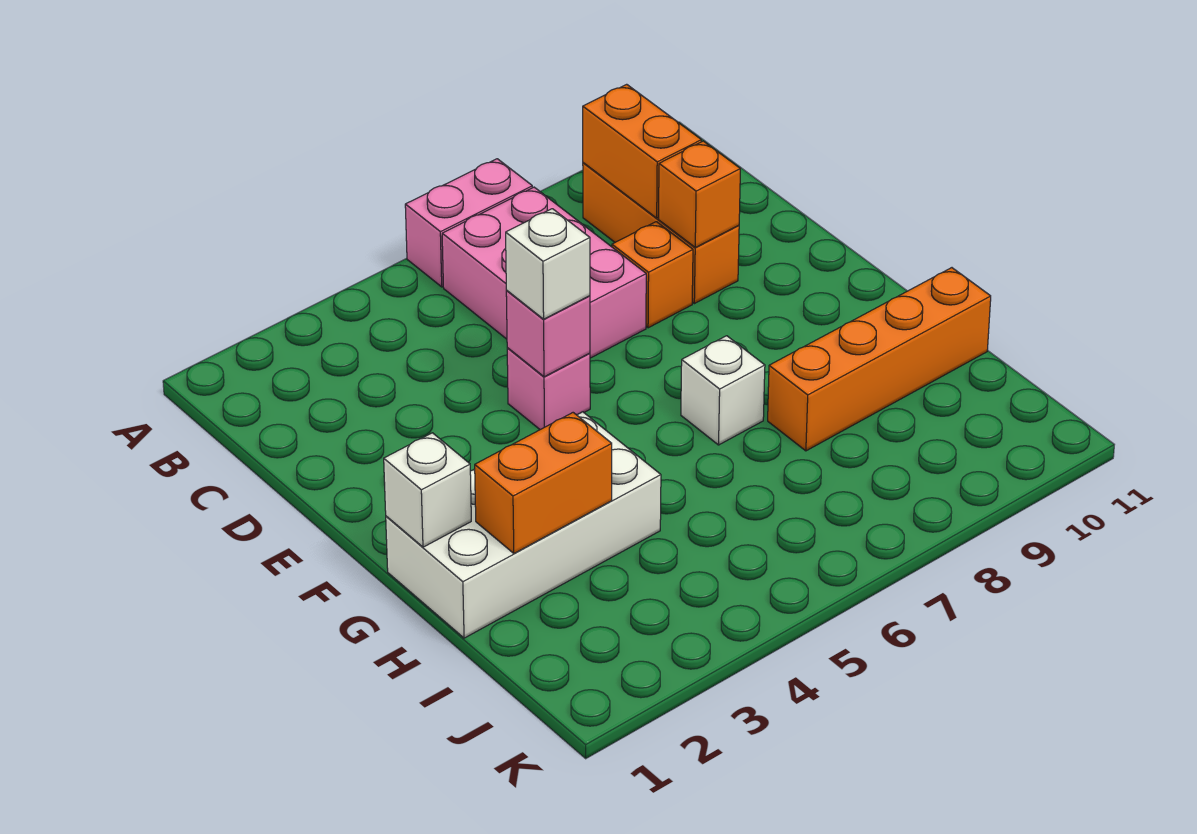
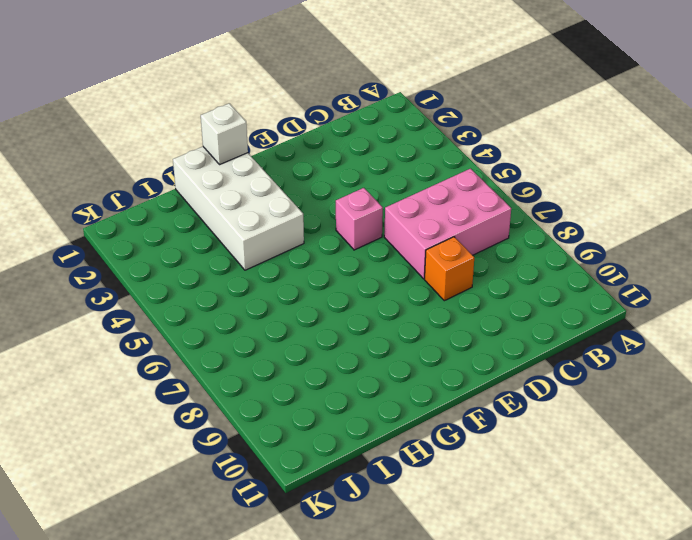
none -> pink brick A6:A7 level 1
none -> orange brick B9:D9 level 1
none -> white brick G7 level 1

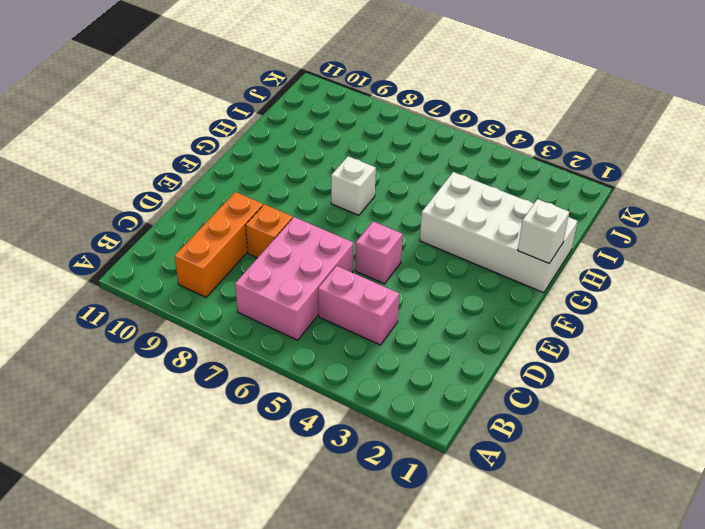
pink brick C4:C5 level 1 -> pink brick A6:A7 level 1
none -> orange brick H8:H11 level 1
none -> orange brick B9:C9 level 2
none -> orange brick D9 level 2

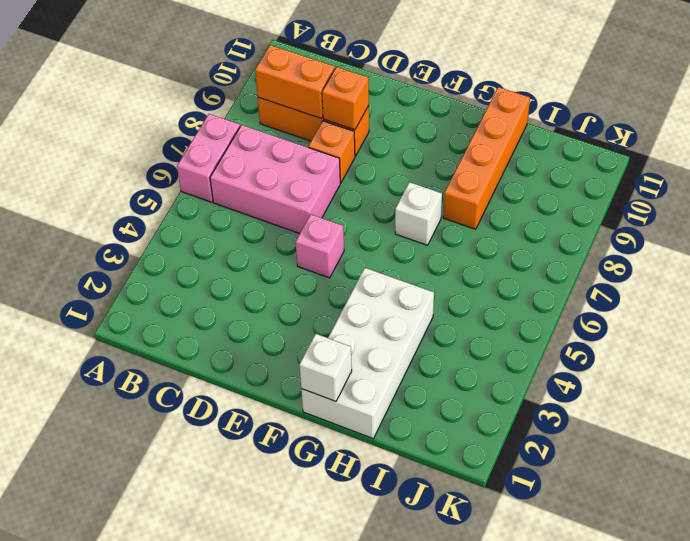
none -> pink brick E5 level 2
none -> orange brick H2:H3 level 2
none -> white brick E5 level 3

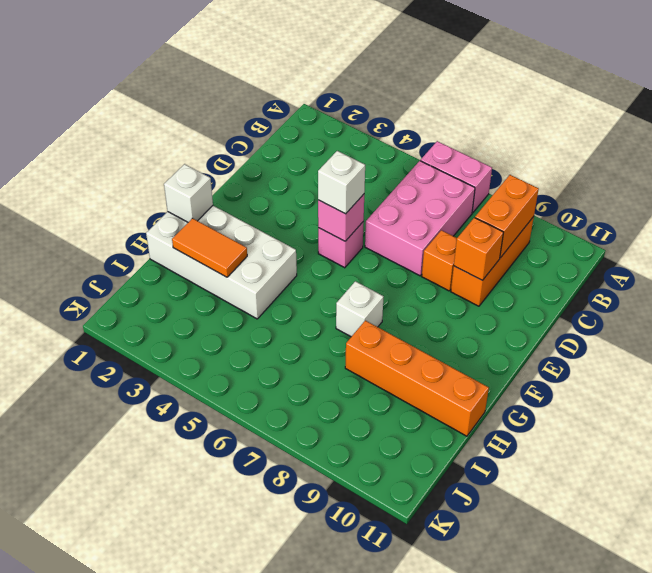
orange tile H2:H3 level 2 -> orange brick H2:H3 level 2

